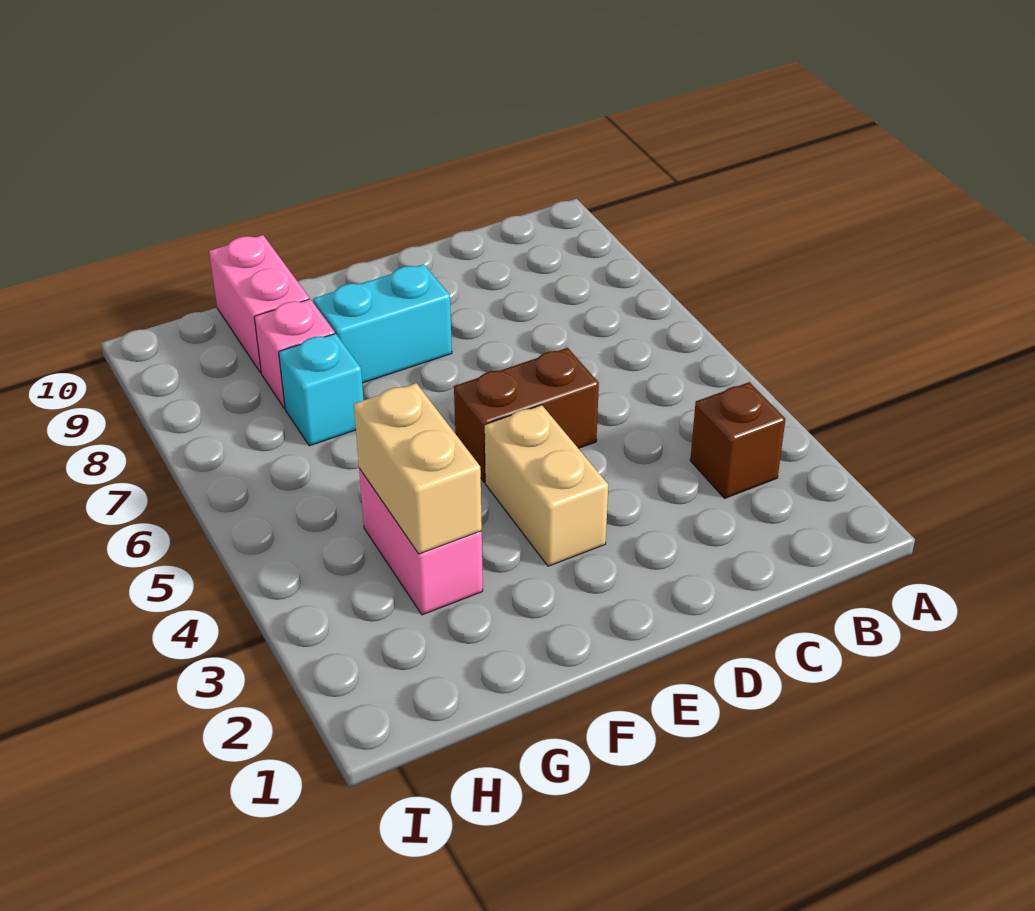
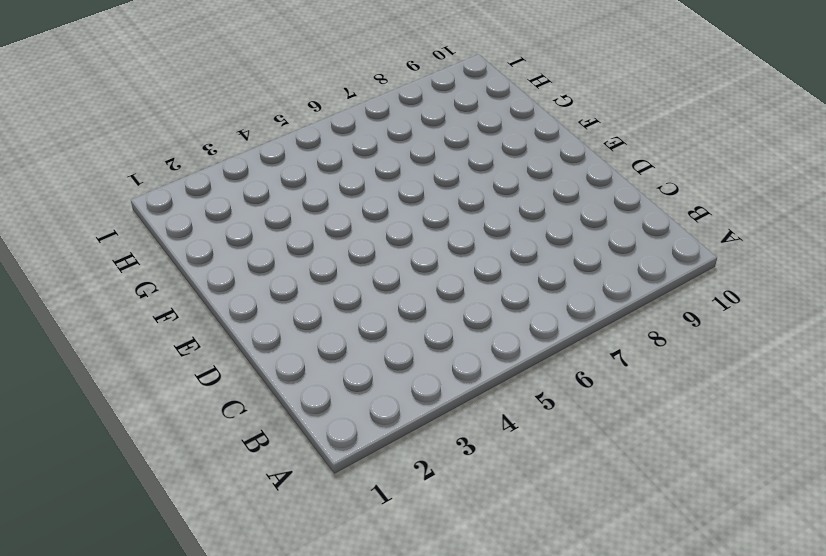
none -> brown brick B3 level 1
none -> brown brick D5:E5 level 1

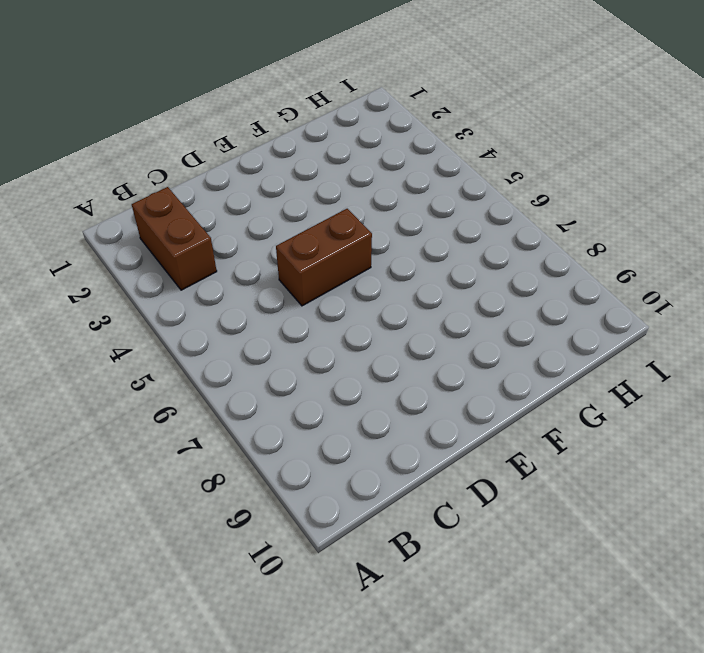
brown brick B2:B3 level 1 -> brown brick B3 level 1
none -> tan brick E3:E4 level 1
none -> cyan brick E8:F8 level 1

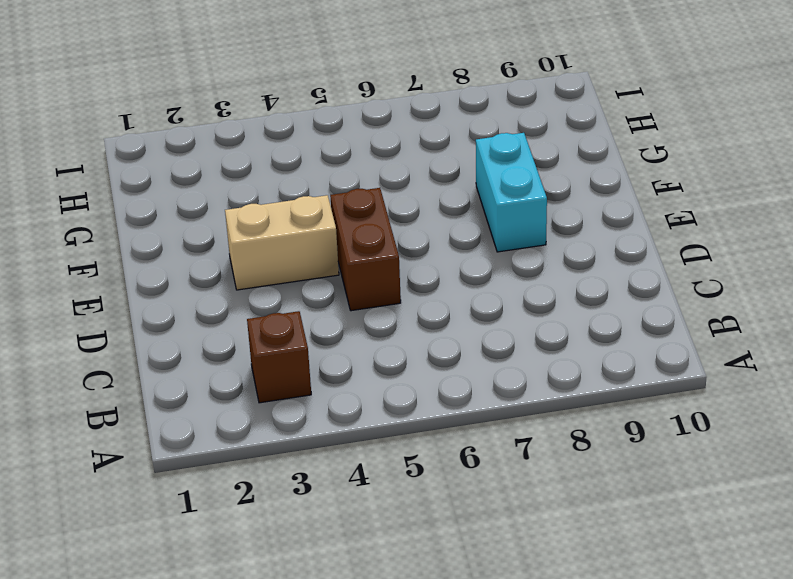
none -> pink brick G3:G4 level 1
none -> cyan brick G7 level 1

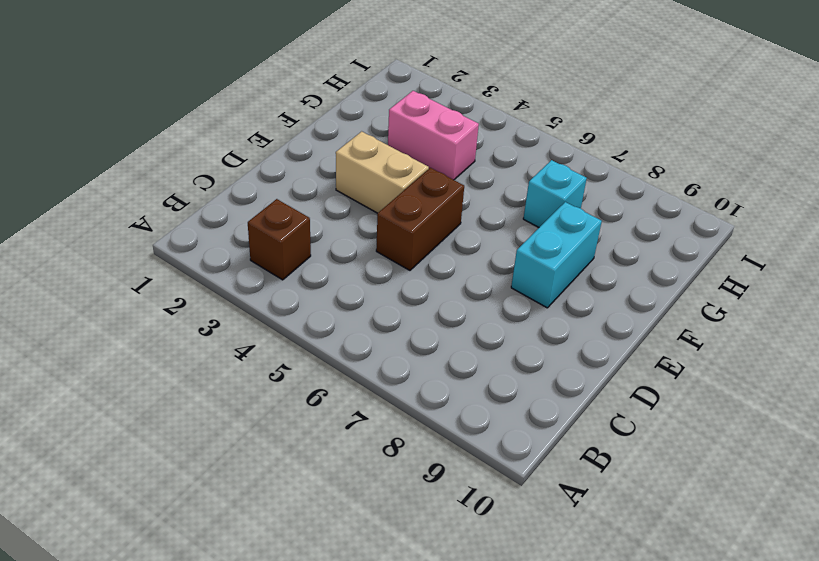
none -> pink brick G8 level 1
none -> pink brick G9:G10 level 1

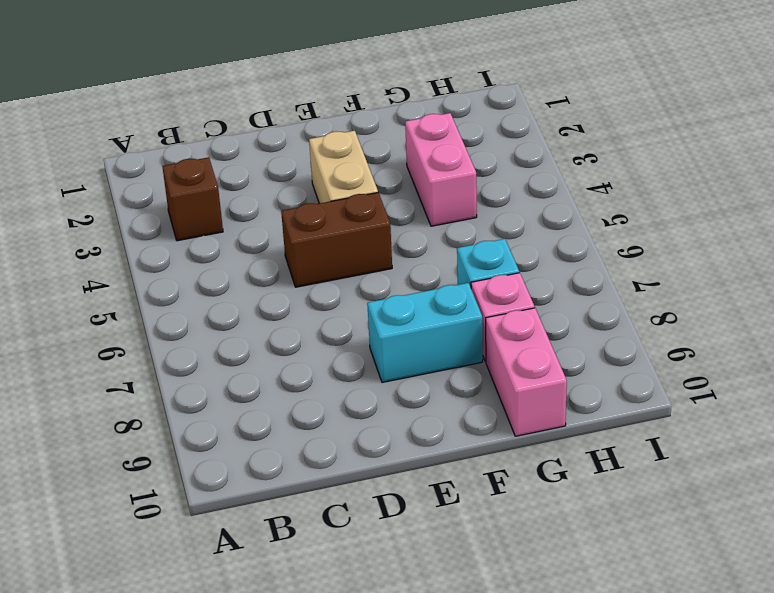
none -> tan brick G3:G4 level 2

